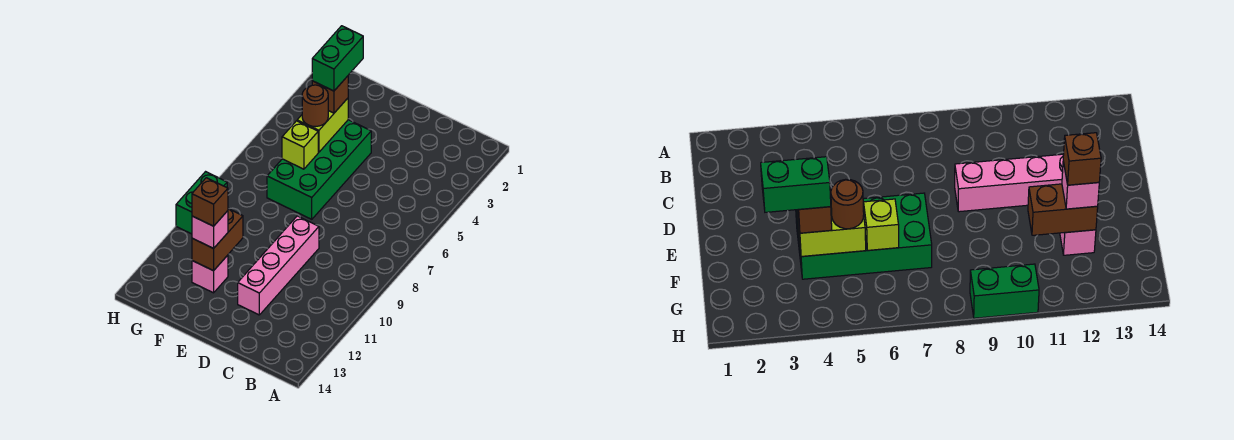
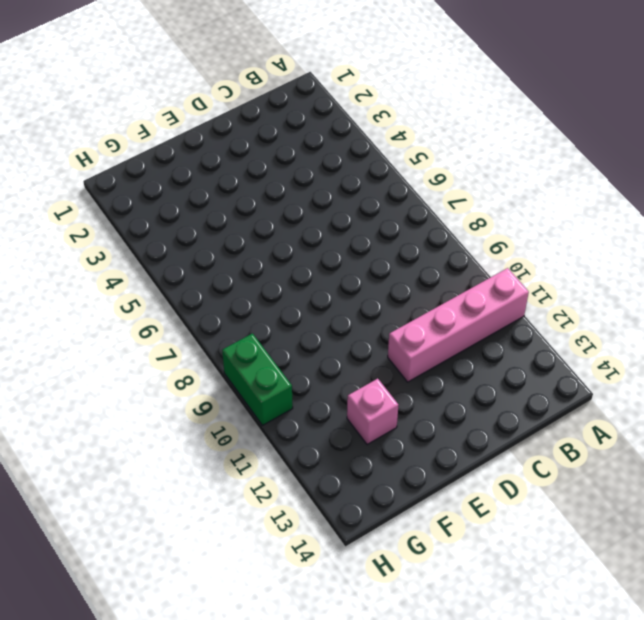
pink brick A11:D11 level 1 -> pink brick D9:D12 level 1
none -> green brick E4:F7 level 1
none -> lime brick F4:F5 level 2
none -> lime brick F6 level 2

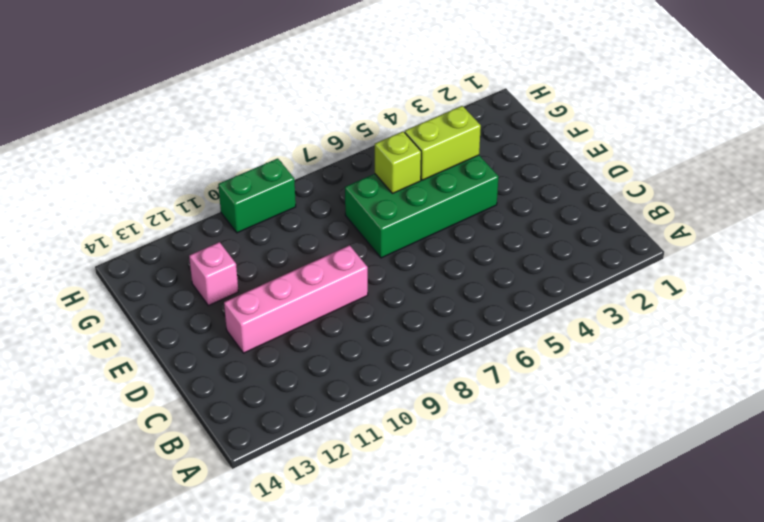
none -> brown brick F11:F12 level 2
none -> brown brick F4 level 3
none -> brown round brick F5 level 3

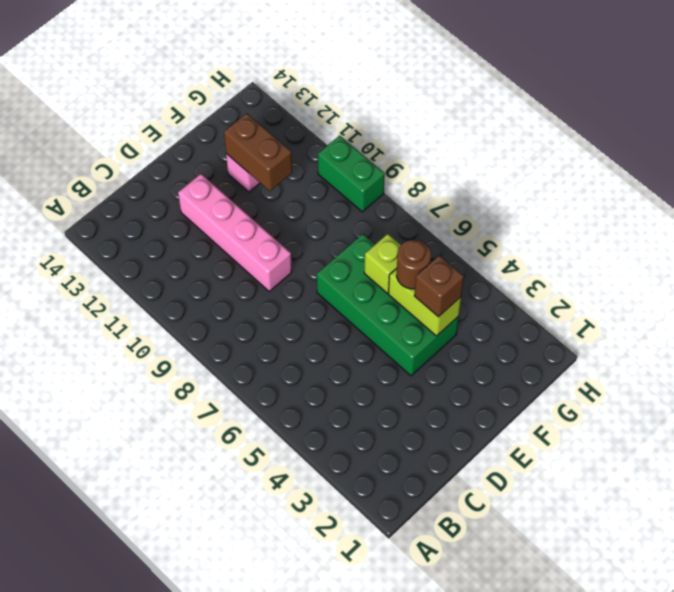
none -> pink brick F12 level 3
none -> green brick F3:F4 level 4
none -> brown brick F12 level 4

